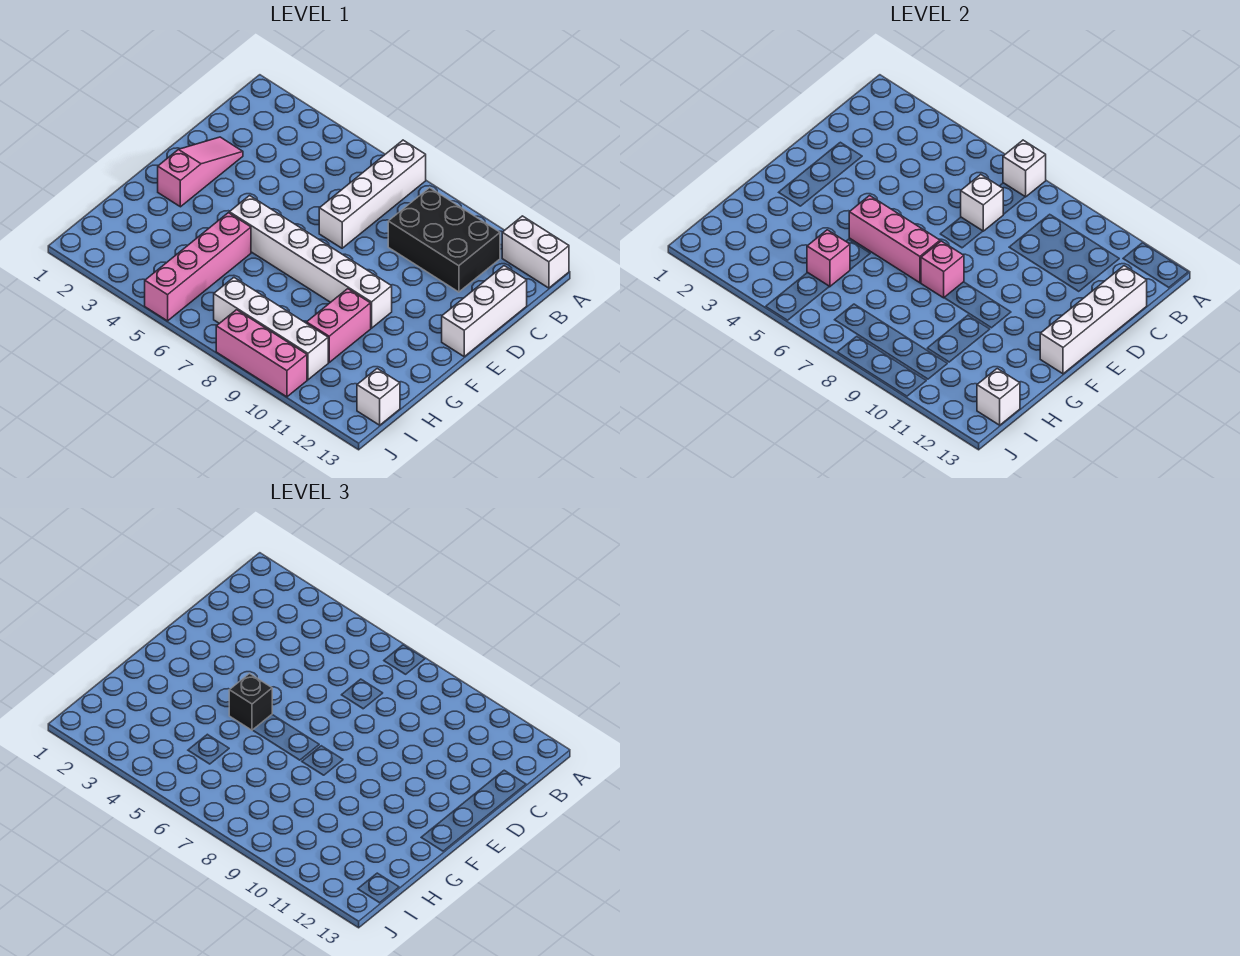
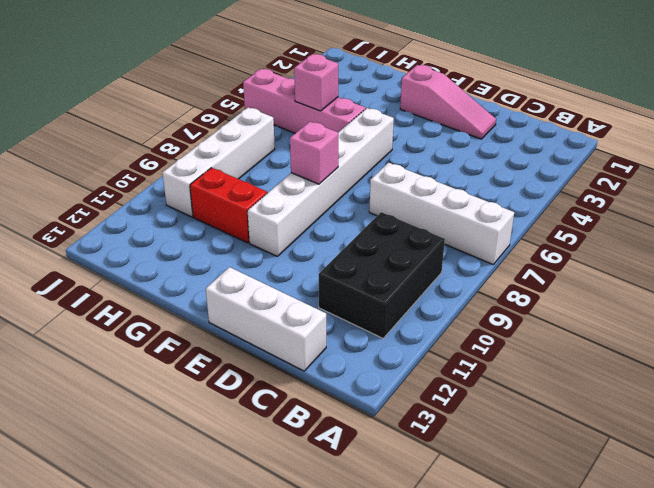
red brick G10:H10 level 1 -> pink brick G10:H10 level 1
none -> white brick A12:A13 level 1
none -> white brick I13 level 1
none -> pink brick J8:J10 level 1

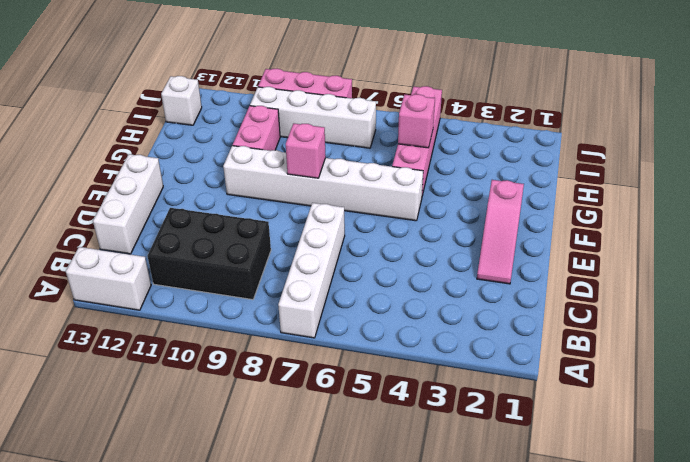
none -> white brick A7 level 2
none -> white brick C7 level 2
none -> white brick C13:F13 level 2

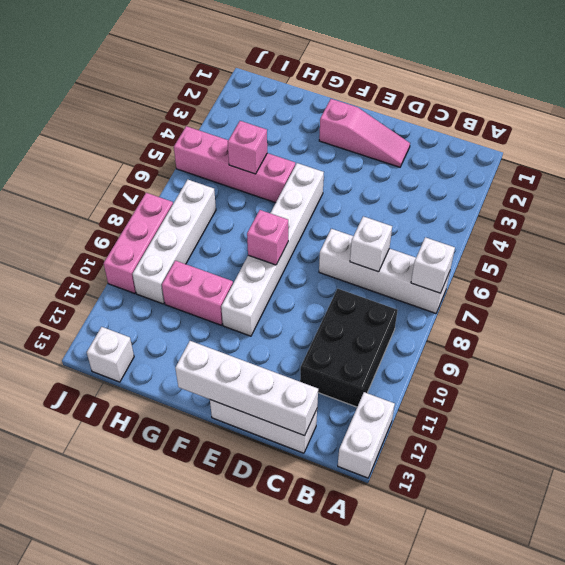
none -> pink brick F5:F7 level 2
none -> white brick I13 level 2
none -> black brick F5 level 3

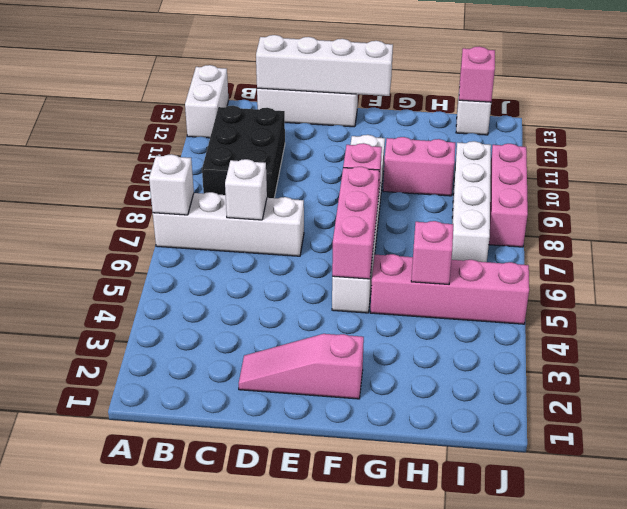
pink brick I13 level 2 -> white brick I13 level 2
none -> black brick F5 level 3

